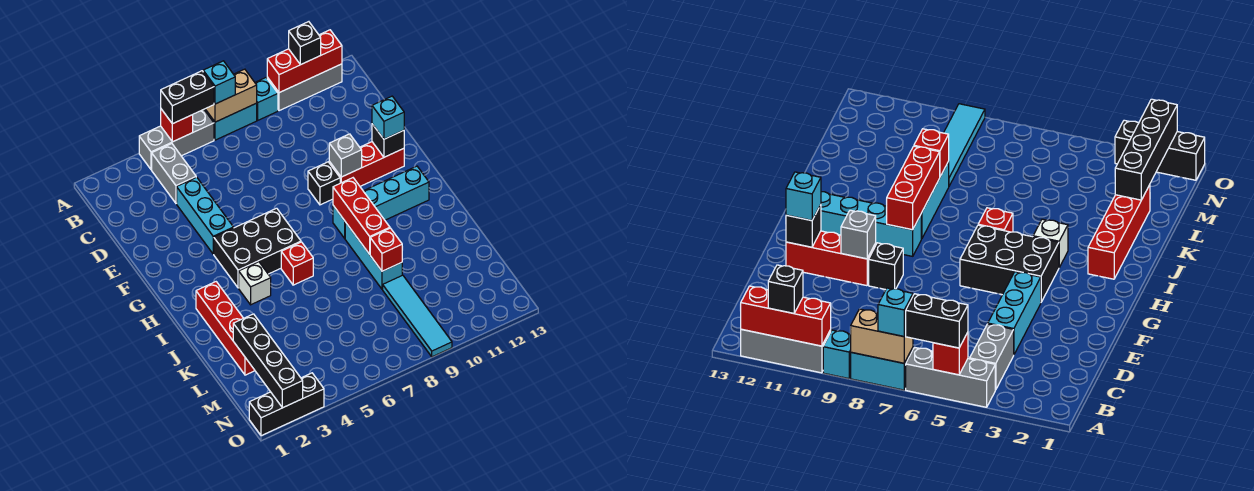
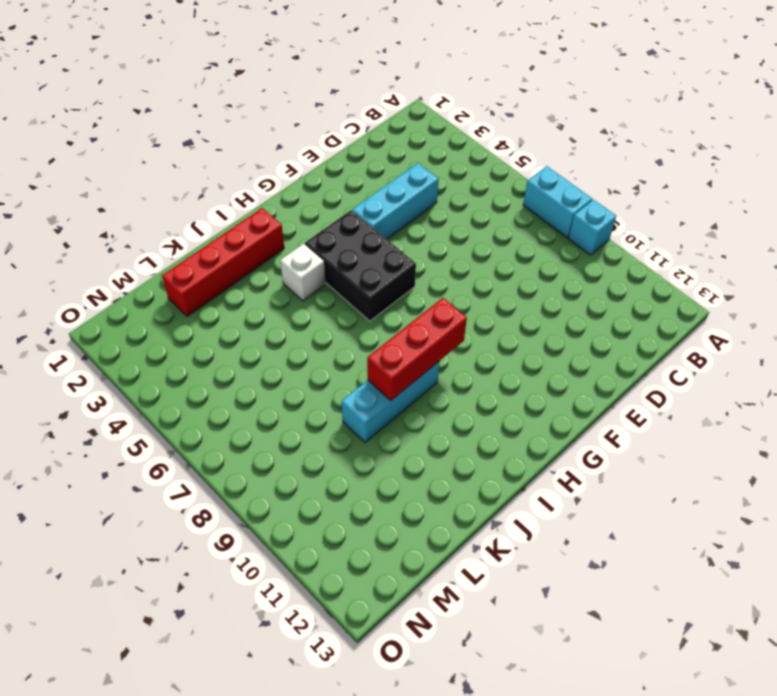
none -> grey brick A4:A6 level 1
none -> grey brick A10:A12 level 1
none -> grey brick B4:C4 level 1

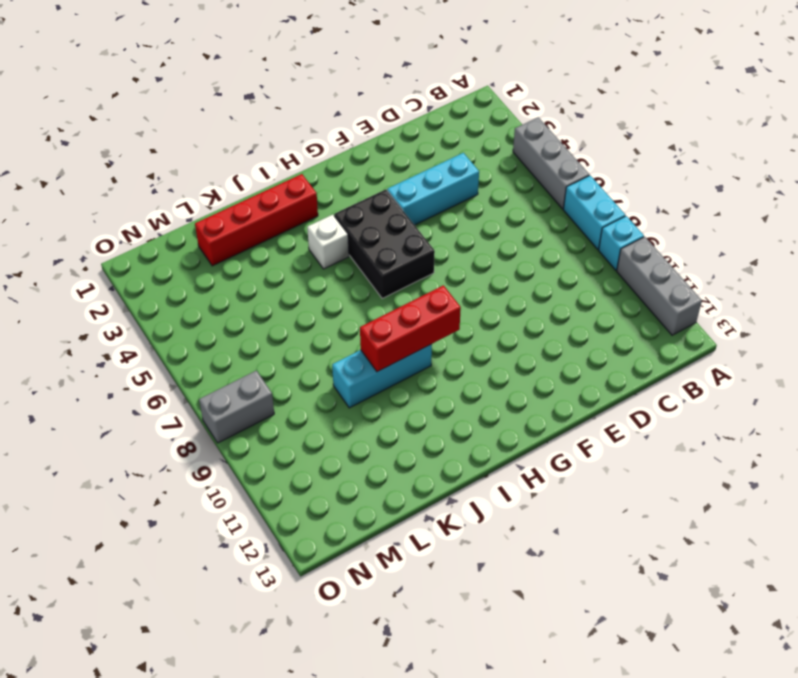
grey brick N8:O8 level 1 -> grey brick B4:C4 level 1
none -> black brick F9 level 1
none -> red brick F10:F12 level 1
none -> cyan brick H9:H12 level 1

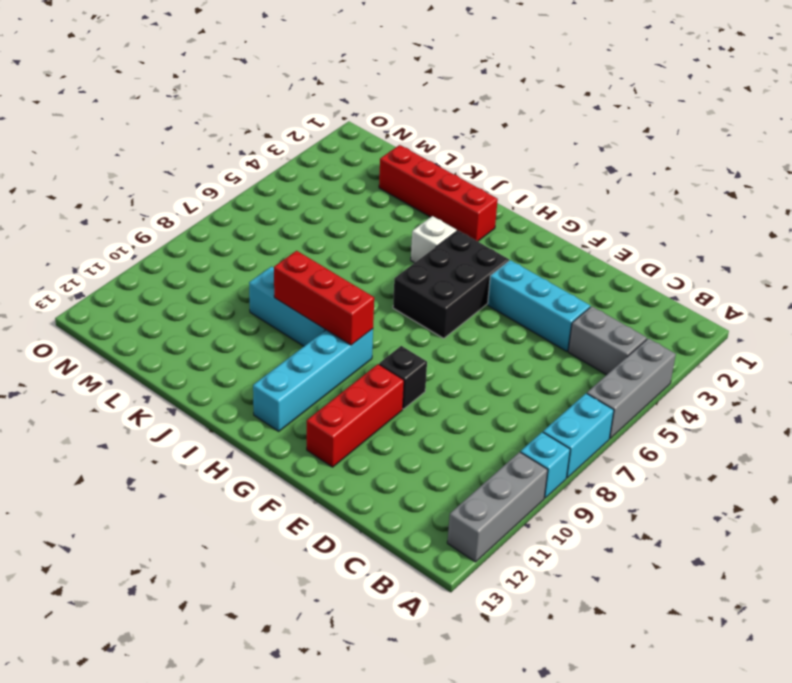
none -> red brick I6 level 1
none -> cyan tile L9:O9 level 1
none -> black brick O1:O3 level 1

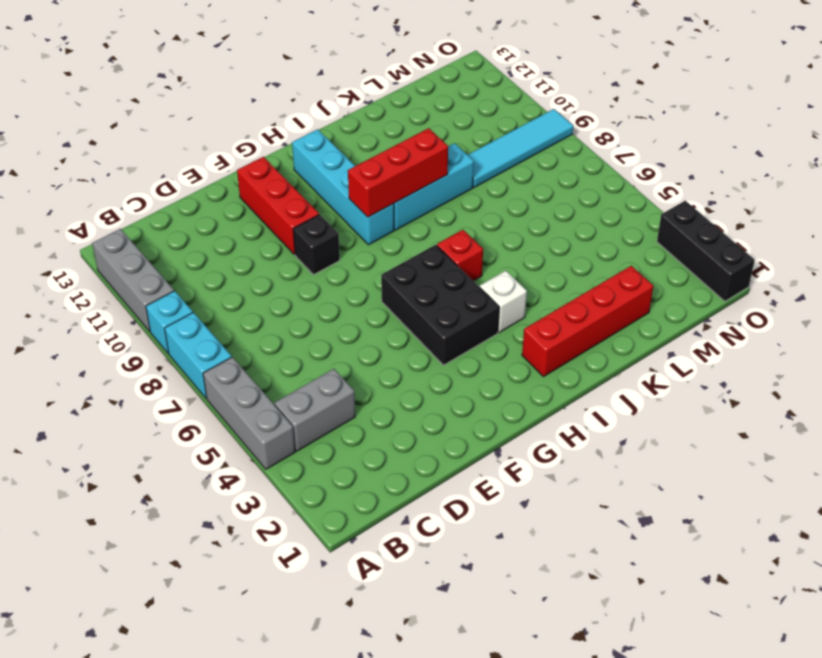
none -> cyan brick D4:F4 level 1
none -> red brick A5 level 2
none -> tan brick A7:A8 level 2

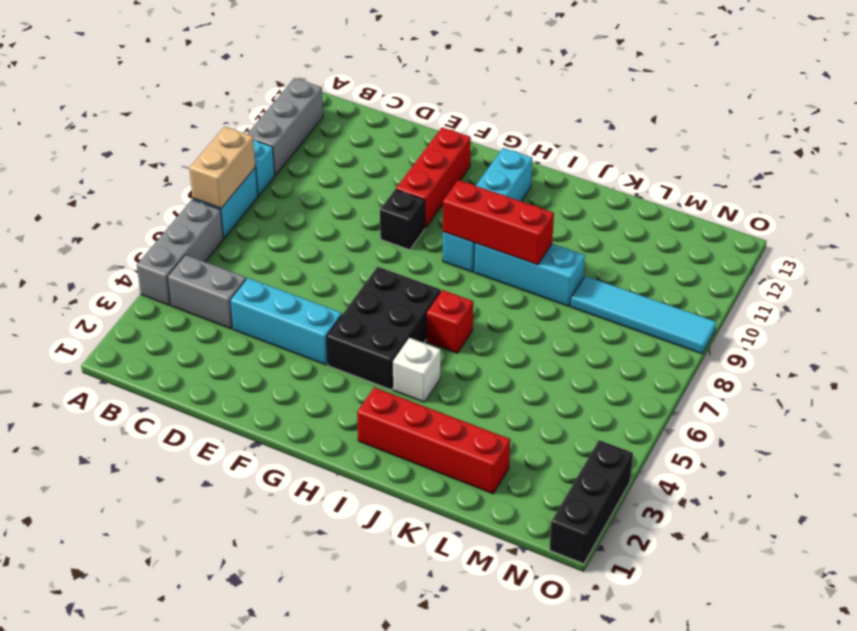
none -> red brick A5 level 2
none -> red brick A10:A12 level 2
none -> grey brick F10 level 2

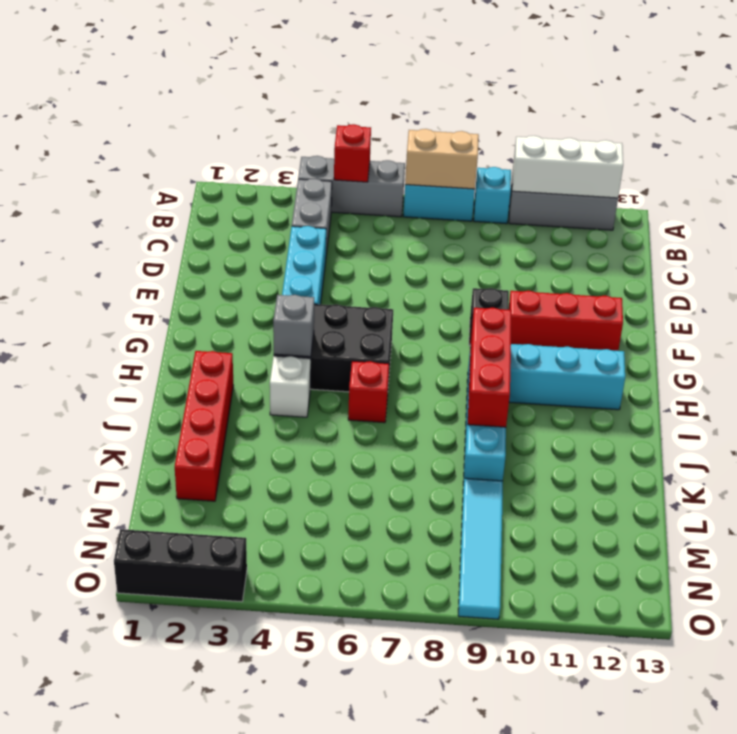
white brick A10:A12 level 2 -> red brick A10:A12 level 2
grey brick H4 level 2 -> grey brick F10 level 2
none -> black brick F12 level 2
none -> red brick K9 level 2
none -> black brick L2:O2 level 2

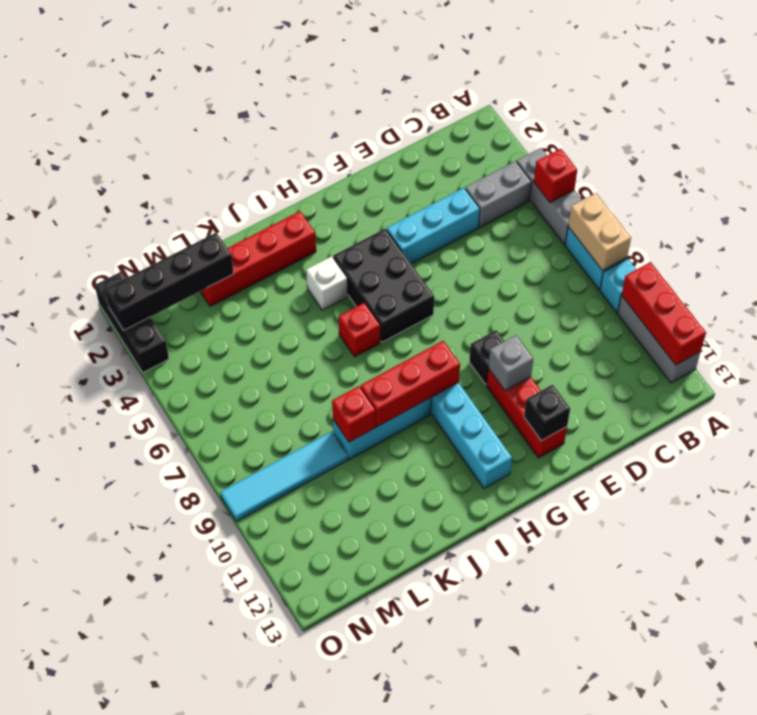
none -> black brick A5:A6 level 3
none -> cyan brick A7 level 3
none -> black brick A11 level 3

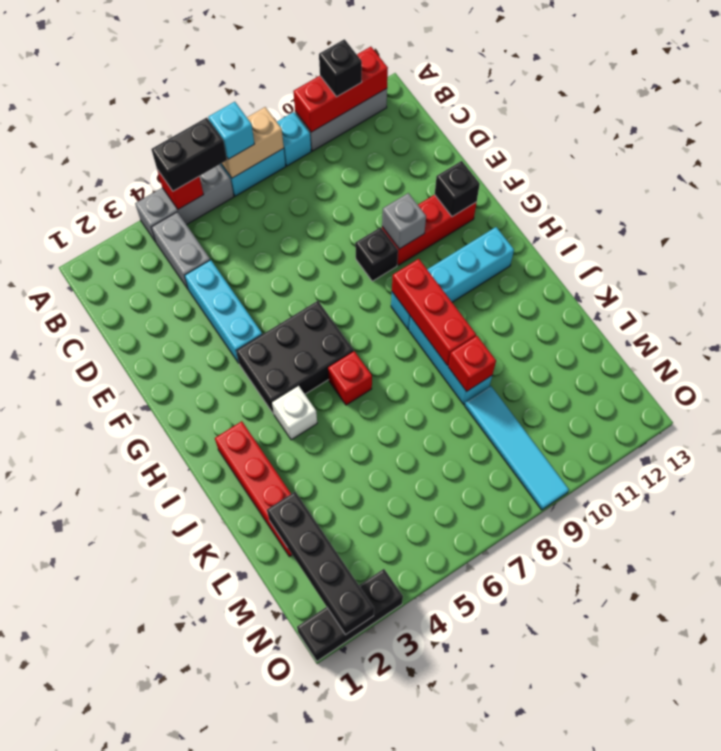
none -> cyan brick F12 level 3

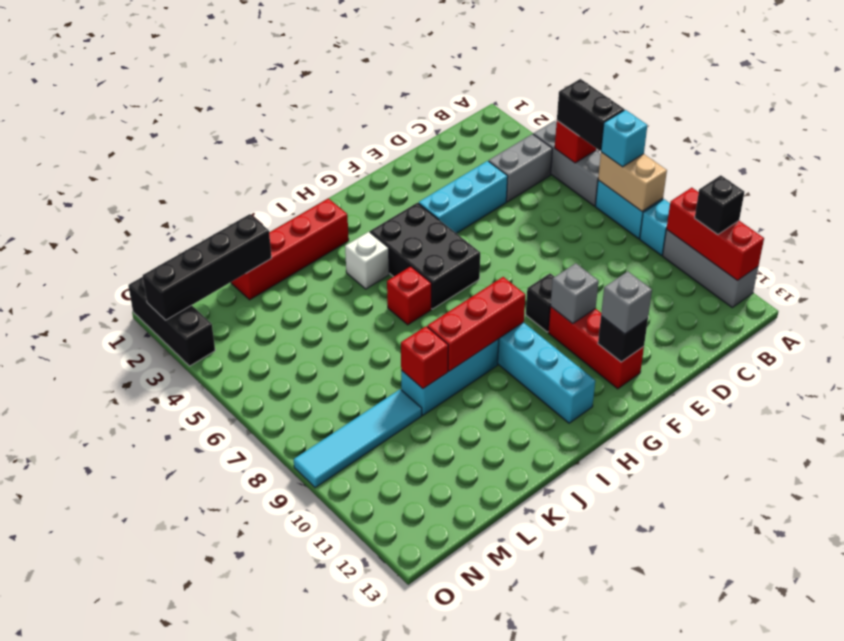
grey brick F12 level 3 -> cyan brick F12 level 3

